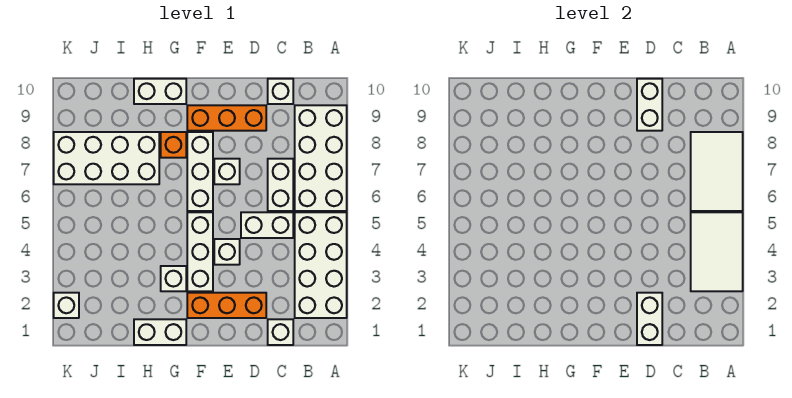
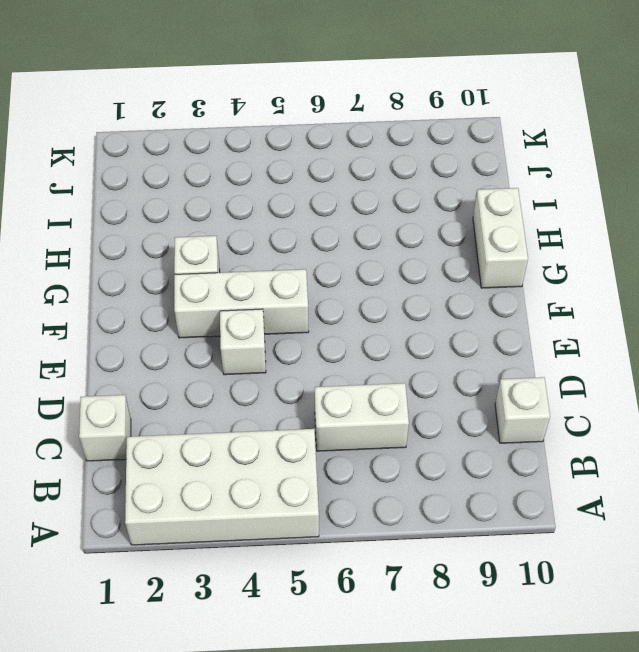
none -> white brick A6:B9 level 1
none -> white brick C5:D5 level 1
none -> orange brick D2:F2 level 1

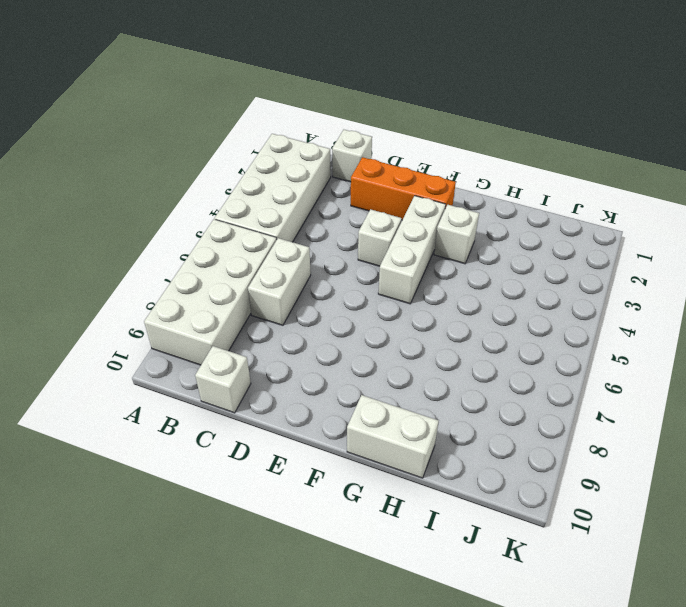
none -> white brick C5:D5 level 1
none -> orange brick D9:F9 level 1
none -> white brick E7 level 1

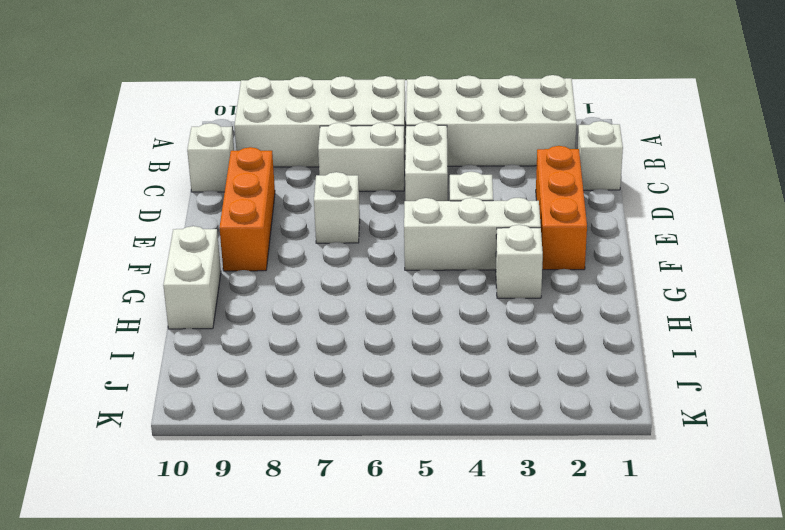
none -> white brick F6:F8 level 1
none -> white brick G1:H1 level 1
none -> orange brick G8 level 1

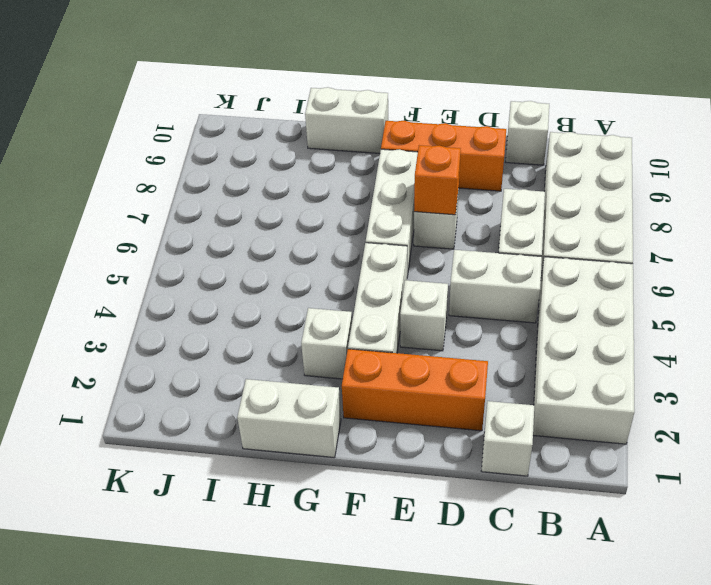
orange brick E7 level 2 -> orange brick G8 level 1
none -> white brick H7:K8 level 1
none -> white brick K2 level 1
none -> white tile A3:B5 level 2

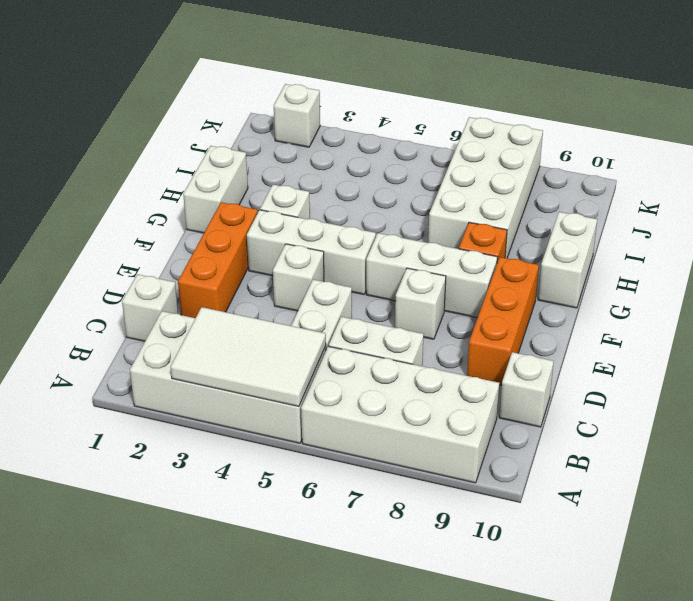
none -> white tile A6:B8 level 2
none -> white brick D1:D2 level 2
none -> white brick D9:D10 level 2

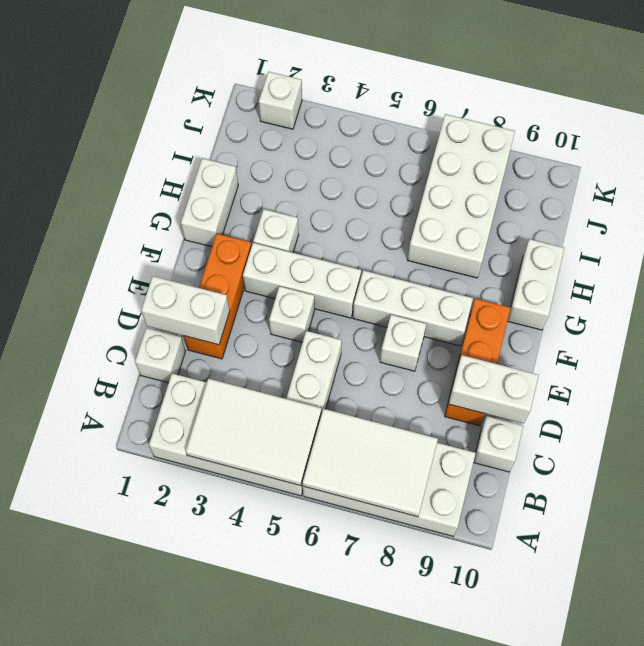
none -> white brick C6:C7 level 1
none -> orange brick G8 level 1

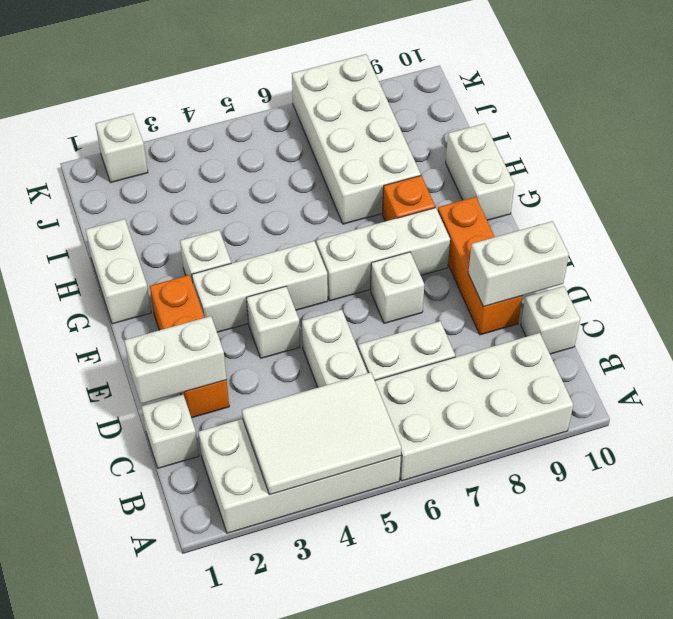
none -> white tile A6:B8 level 2

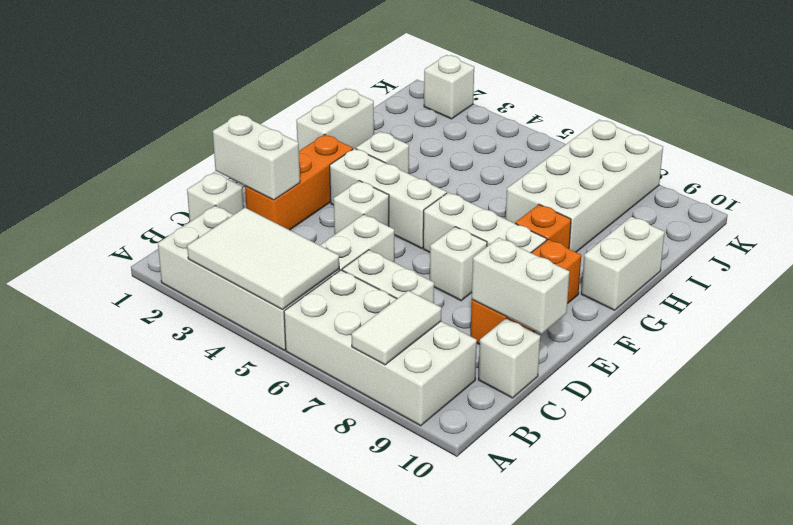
white tile A8:B8 level 2 -> white tile A6:B8 level 2

